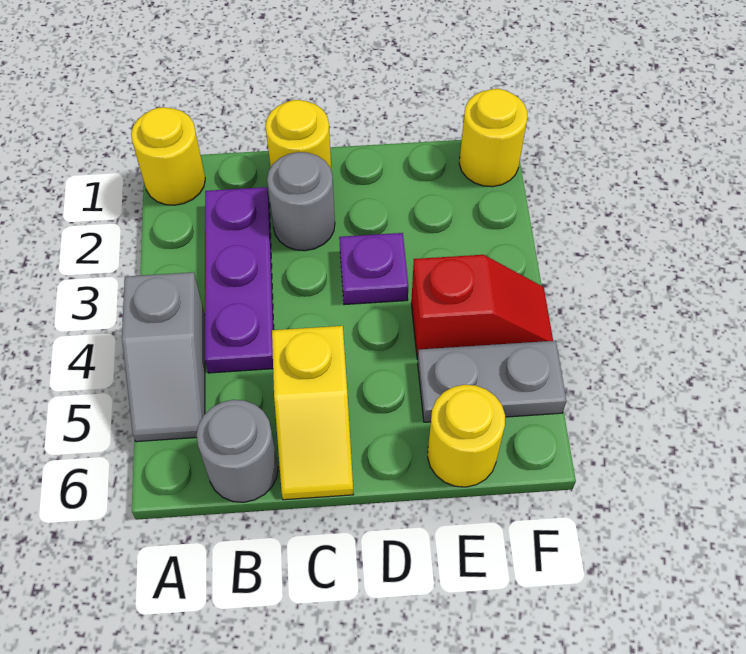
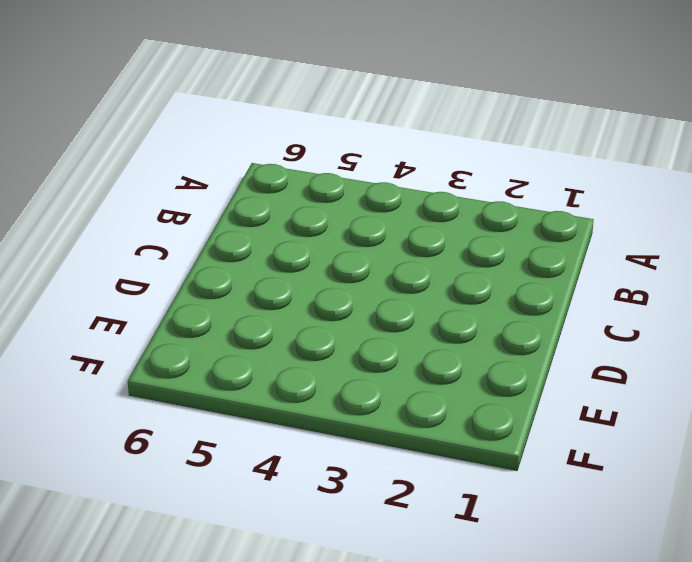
none -> yellow round brick A1 level 1
none -> grey slope A4:A5 level 1 top 4
none -> purple plate B2:B4 level 1

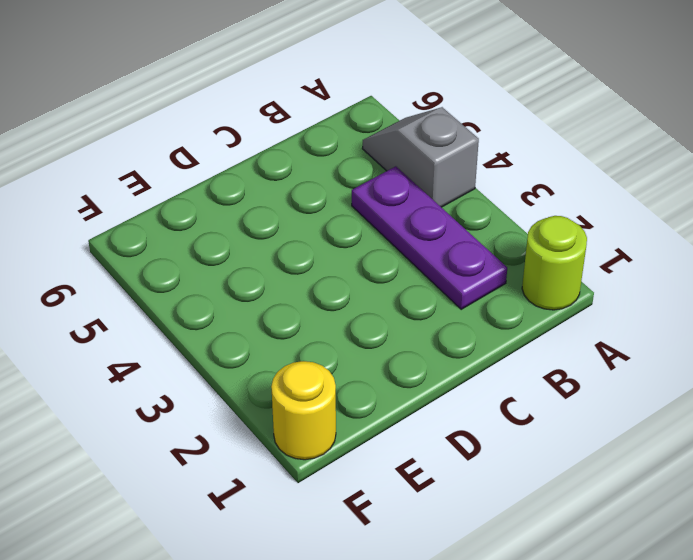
lime round brick A1 level 1 -> yellow round brick A1 level 1
none -> grey round brick B6 level 1
none -> yellow round brick C1 level 1
none -> grey round brick C2 level 1

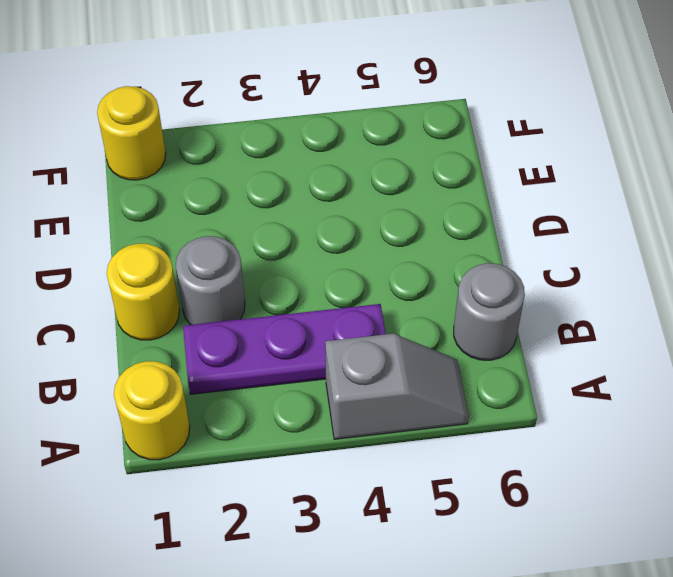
none -> yellow slope C5:C6 level 1 top 5
none -> purple plate D3 level 1
none -> red slope E4:F4 level 1 top E

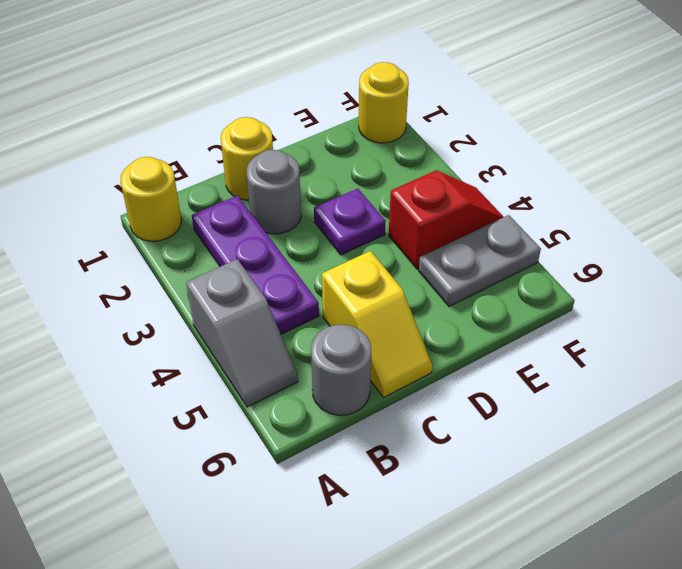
none -> yellow round brick E6 level 1

